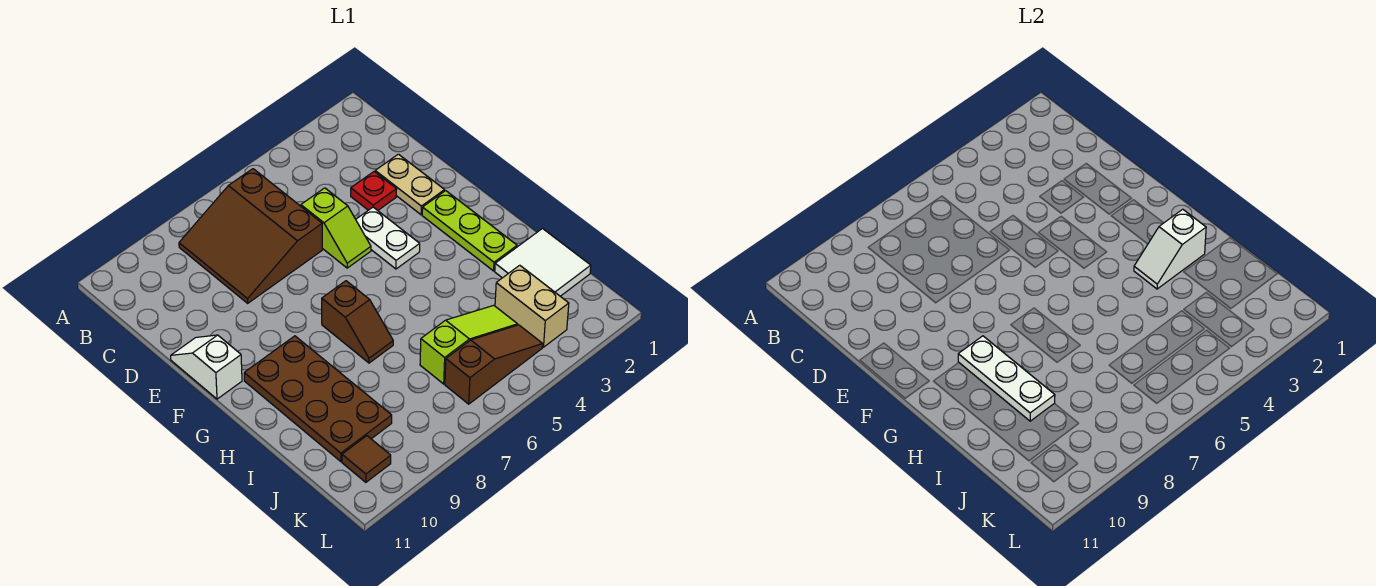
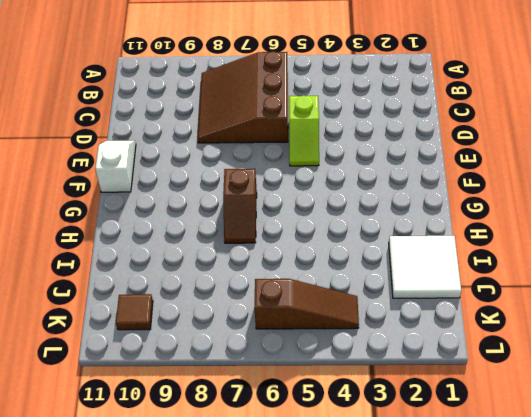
none -> tan plate D2:E2 level 1
none -> red plate D3 level 1
none -> white plate E4:F4 level 1

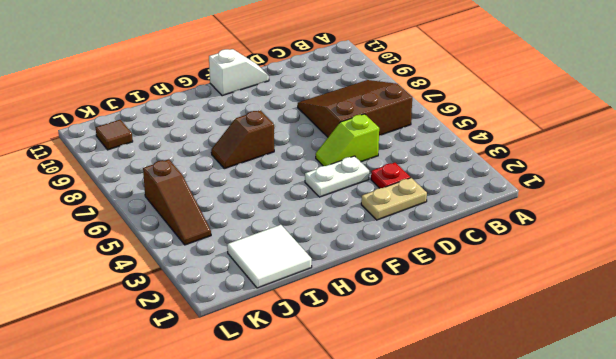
none -> lime plate F2:H2 level 1
none -> brown plate G9:J10 level 1
none -> tan brick J3:K3 level 1

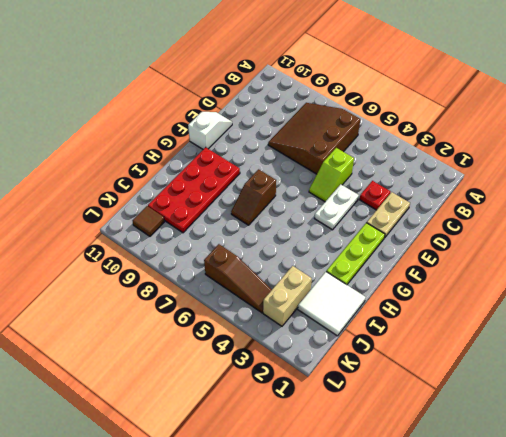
red plate G9:J10 level 1 -> brown plate G9:J10 level 1
none -> lime slope J4:J6 level 1 top 6
none -> white plate G9:I9 level 2
none -> white slope H2:H3 level 2 top 2

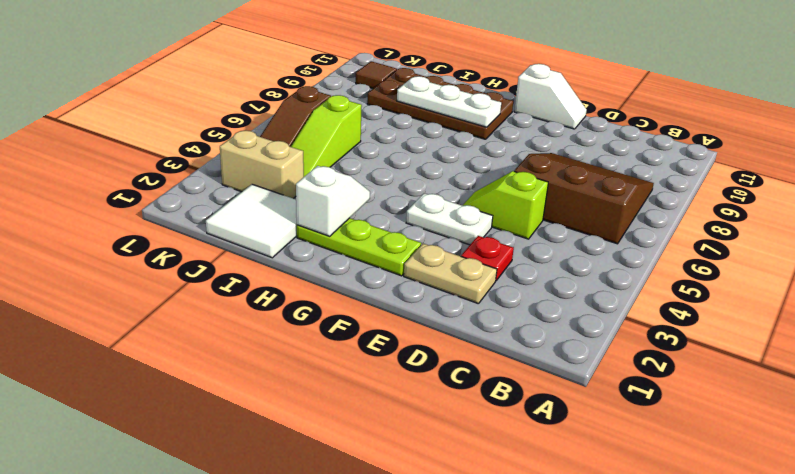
none -> brown slope G7:H7 level 1 top G

